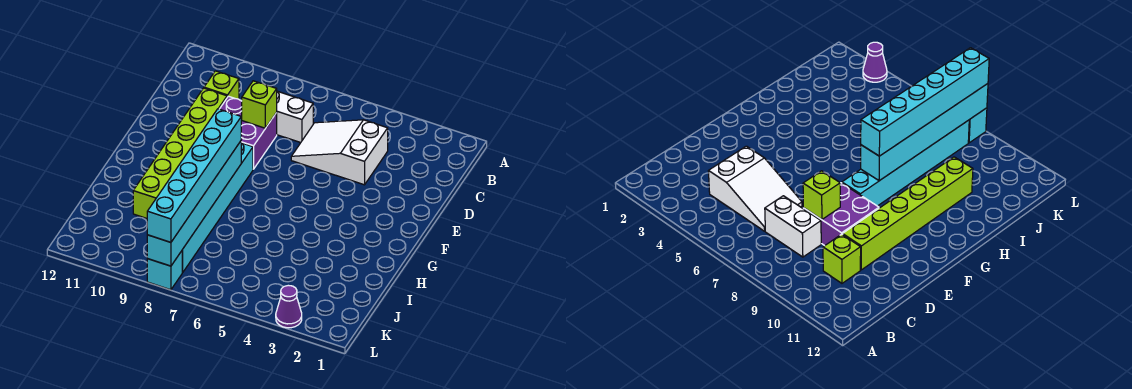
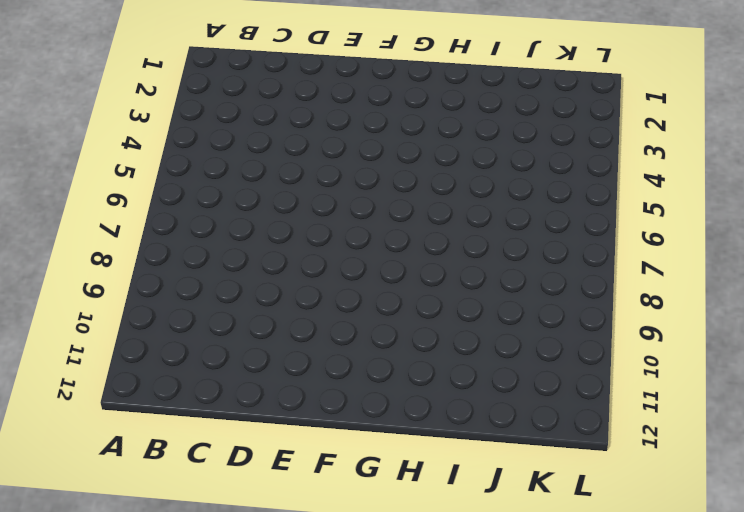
none -> white slope C4:D6 level 1 top 4
none -> white brick C7:C8 level 1

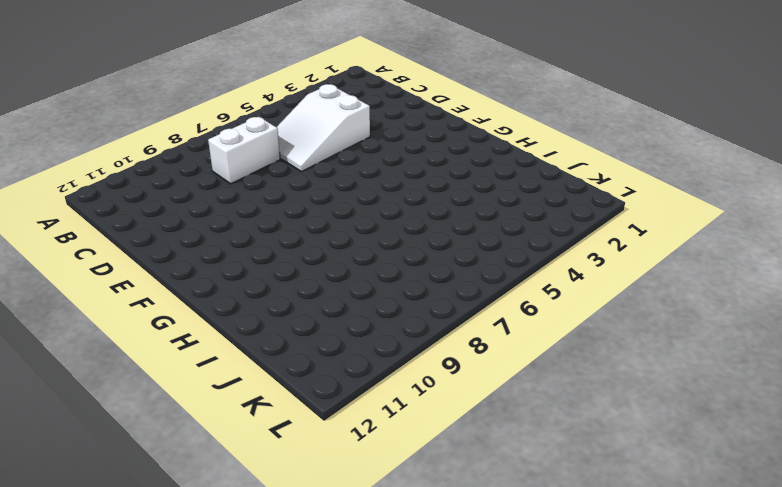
none -> lime brick C10 level 1
none -> purple brick D8:E9 level 1

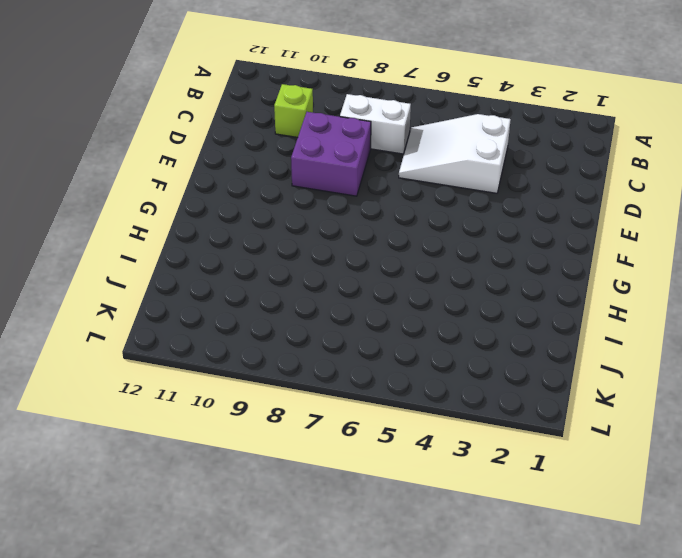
none -> lime brick D10:I10 level 1
none -> cyan brick F8:K8 level 1

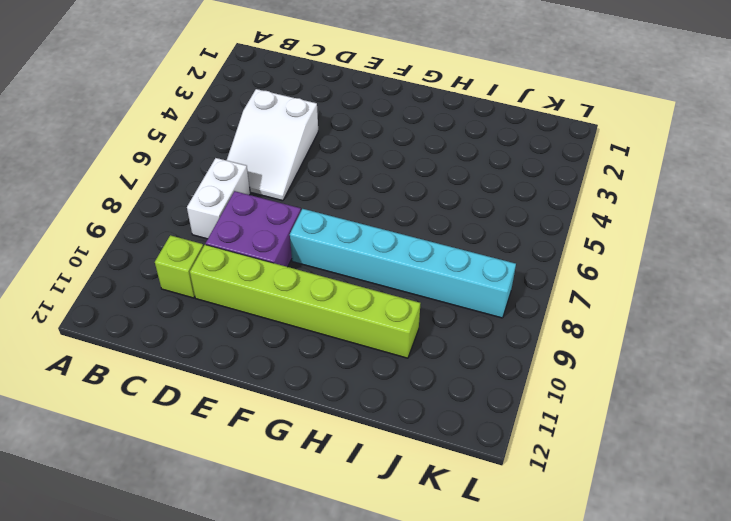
none -> purple cone L3 level 1
none -> cyan brick L8 level 1

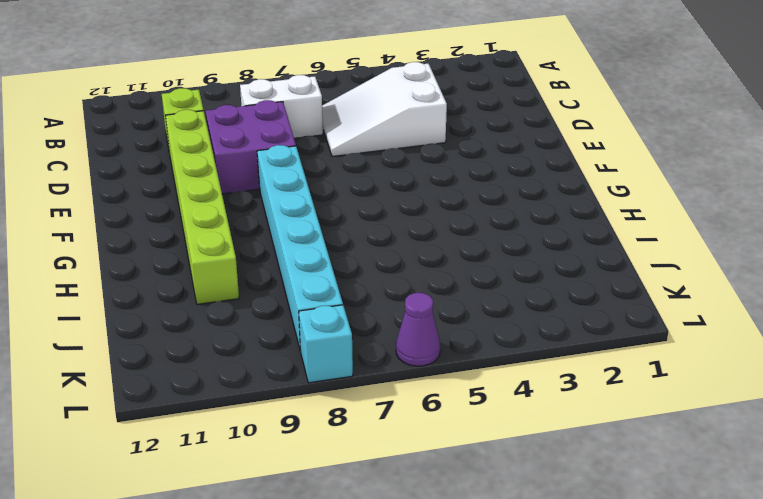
purple cone L6 level 1 -> purple cone L3 level 1
none -> lime brick D8 level 2
none -> cyan brick G8:L8 level 2

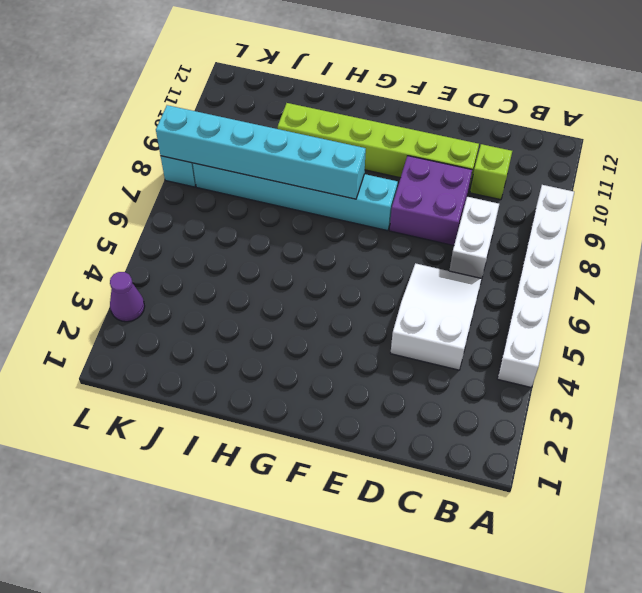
white brick A4:A9 level 1 -> none
none -> lime brick D8 level 2
none -> cyan brick G8:L8 level 3

